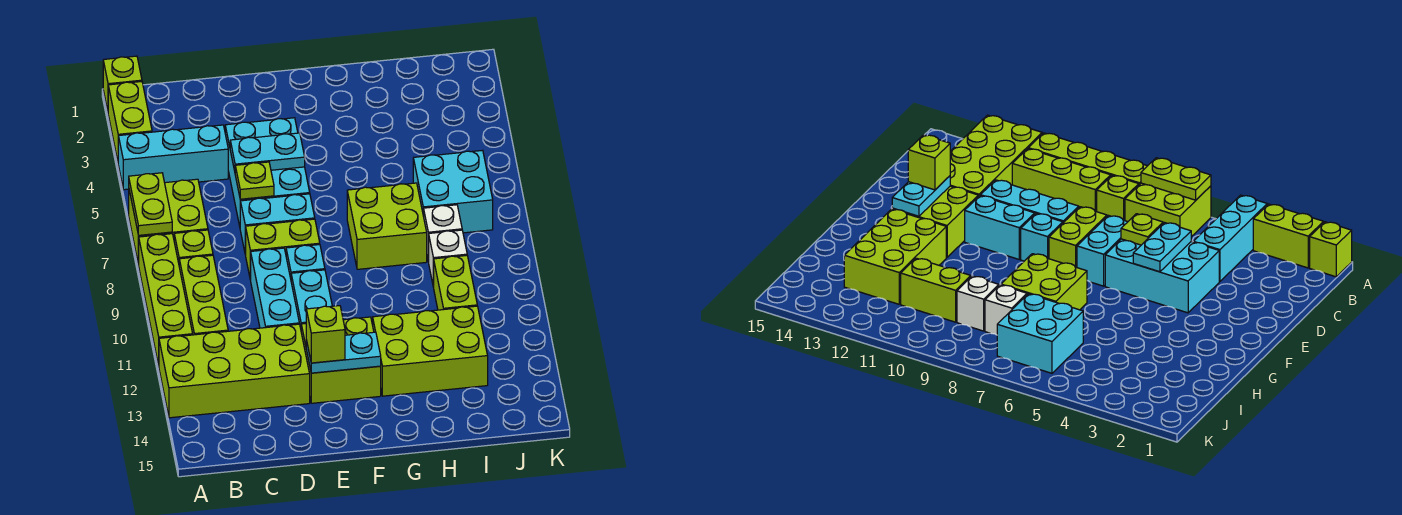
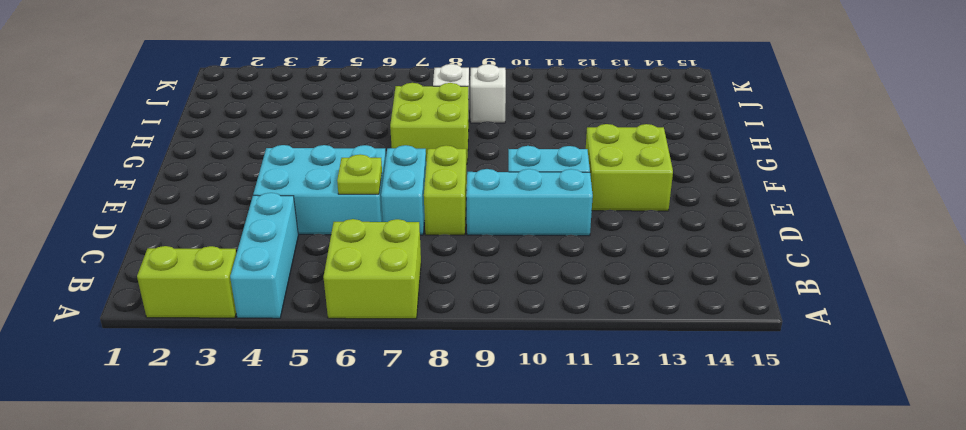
none -> lime brick A1 level 1
none -> lime brick A8:A11 level 1
none -> lime brick A12:D13 level 1

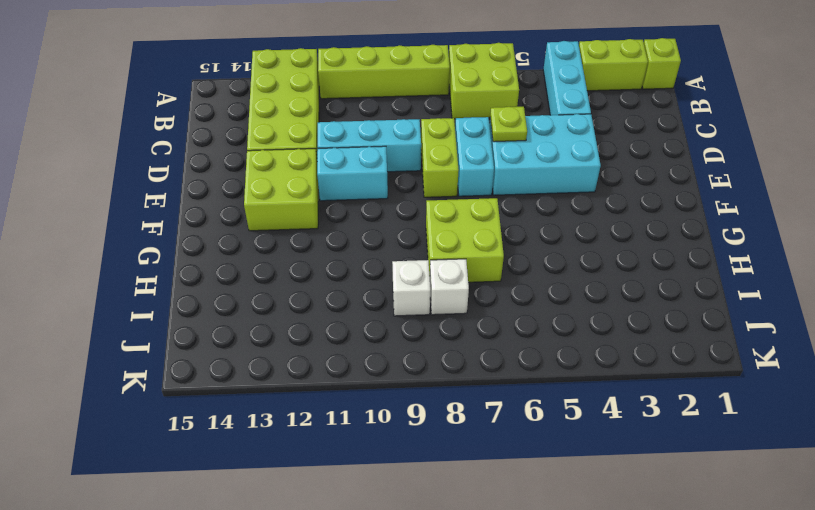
none -> lime brick B8 level 1
none -> lime brick B9:B11 level 1
none -> cyan brick E9 level 1

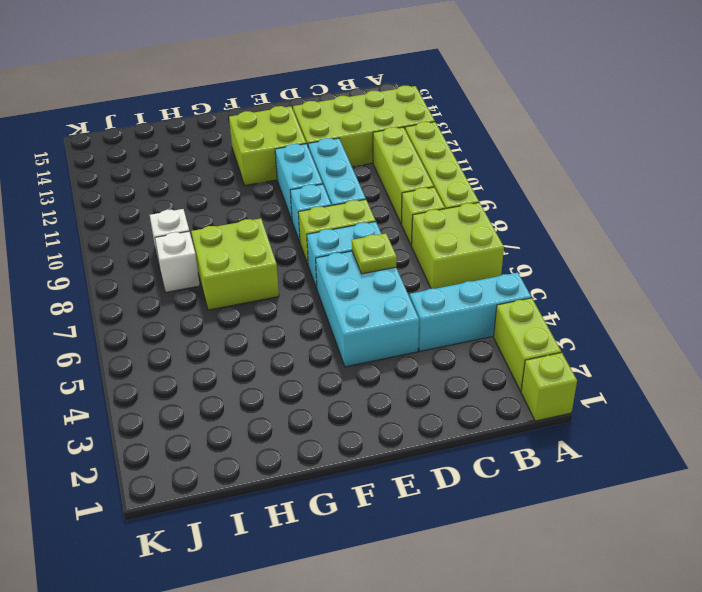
none -> lime brick G12:I13 level 1
none -> cyan brick I6:J7 level 1
none -> lime brick I10:I11 level 1

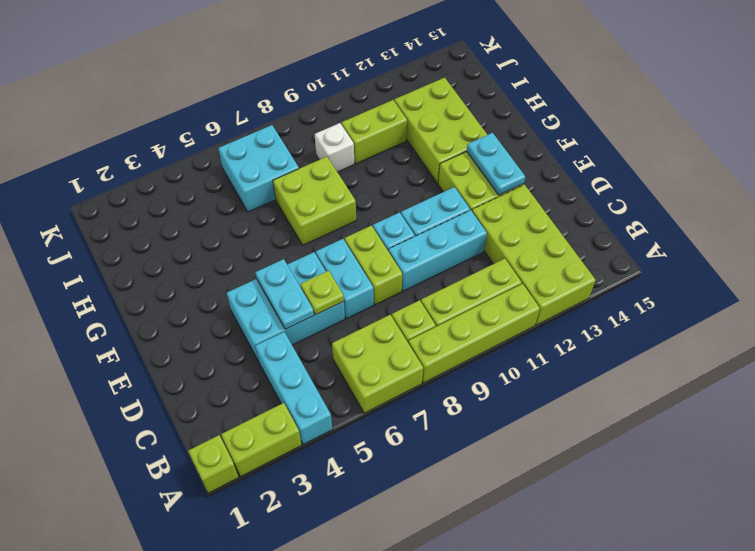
none -> white brick I8 level 1
none -> lime plate A6:A7 level 2
none -> lime brick E13 level 3

